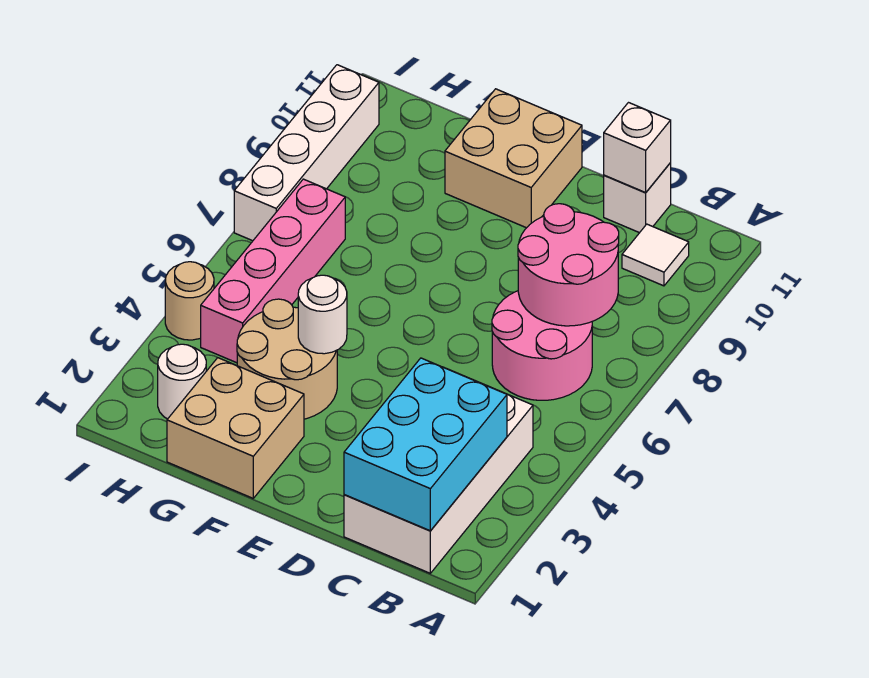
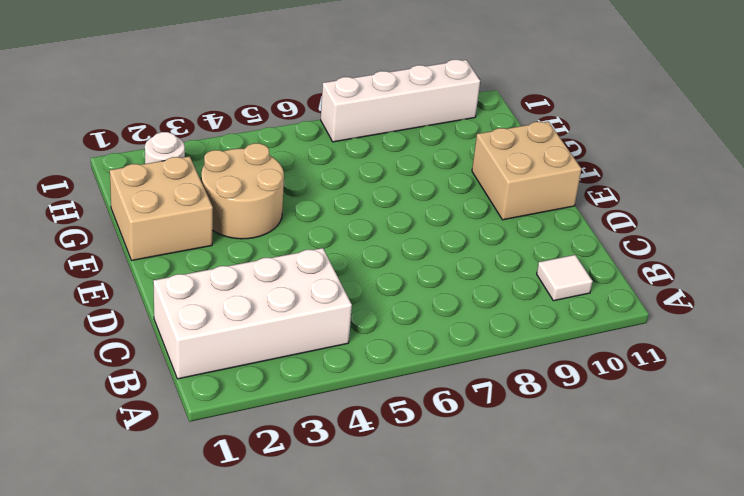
none -> pink round brick B6:C7 level 1
none -> white brick C11 level 1
none -> pink brick H4:H7 level 1

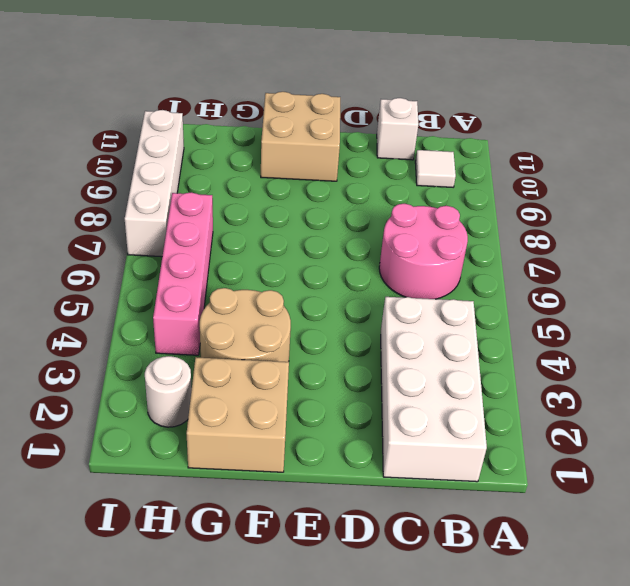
none -> tan round brick I4 level 1
none -> cyan brick B1:C3 level 2
none -> pink round brick B7:C8 level 2

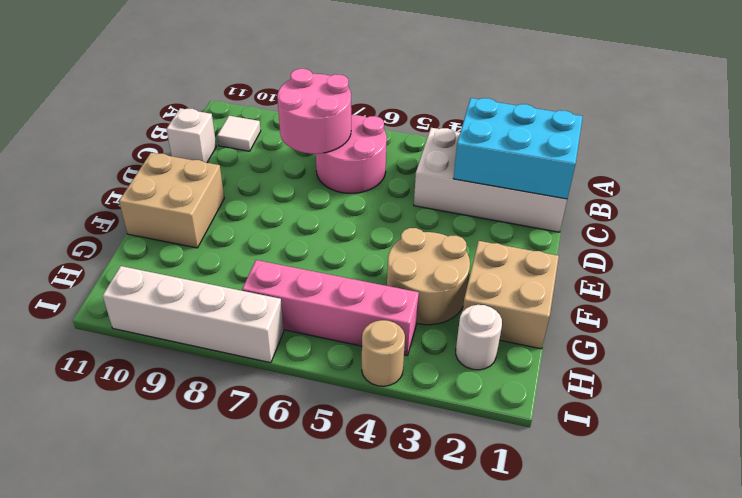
none -> white brick C11 level 2
none -> white round brick F4 level 2

